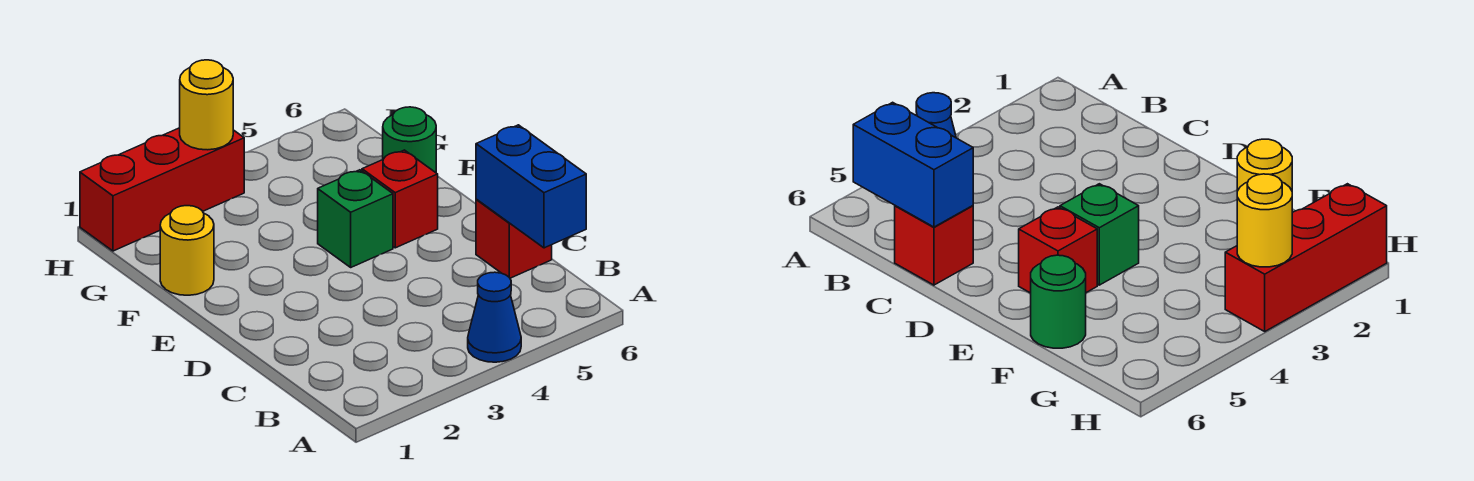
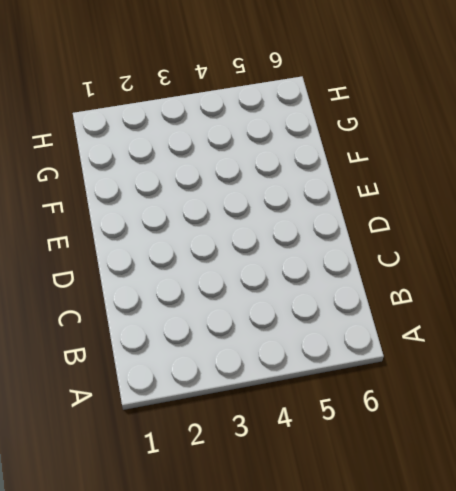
none -> blue cone A4 level 1
none -> red brick C6 level 1

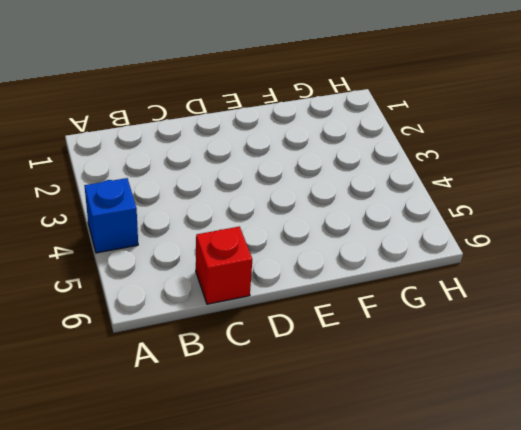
blue brick A4 level 1 -> blue cone A4 level 1
none -> green brick E4 level 1
none -> red brick E5 level 1

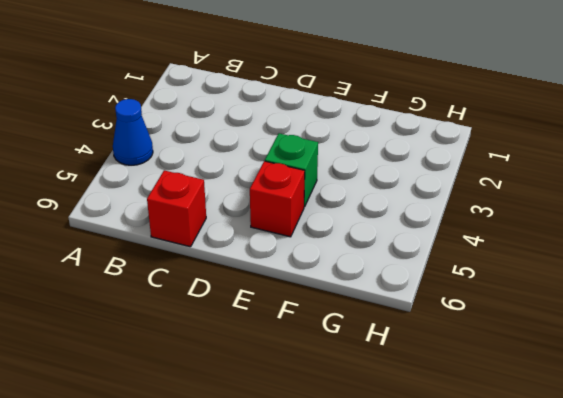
none -> yellow round brick F1 level 1
none -> green round brick F6 level 1

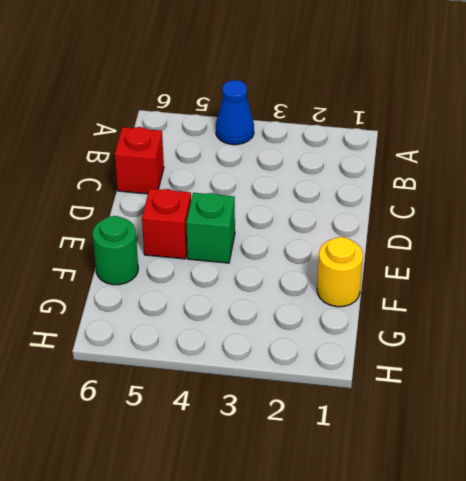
none -> red brick H1:H3 level 1
none -> blue brick B6:C6 level 2

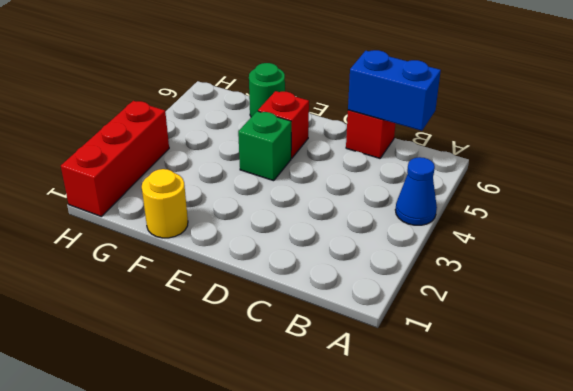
none -> yellow round brick H3 level 2

